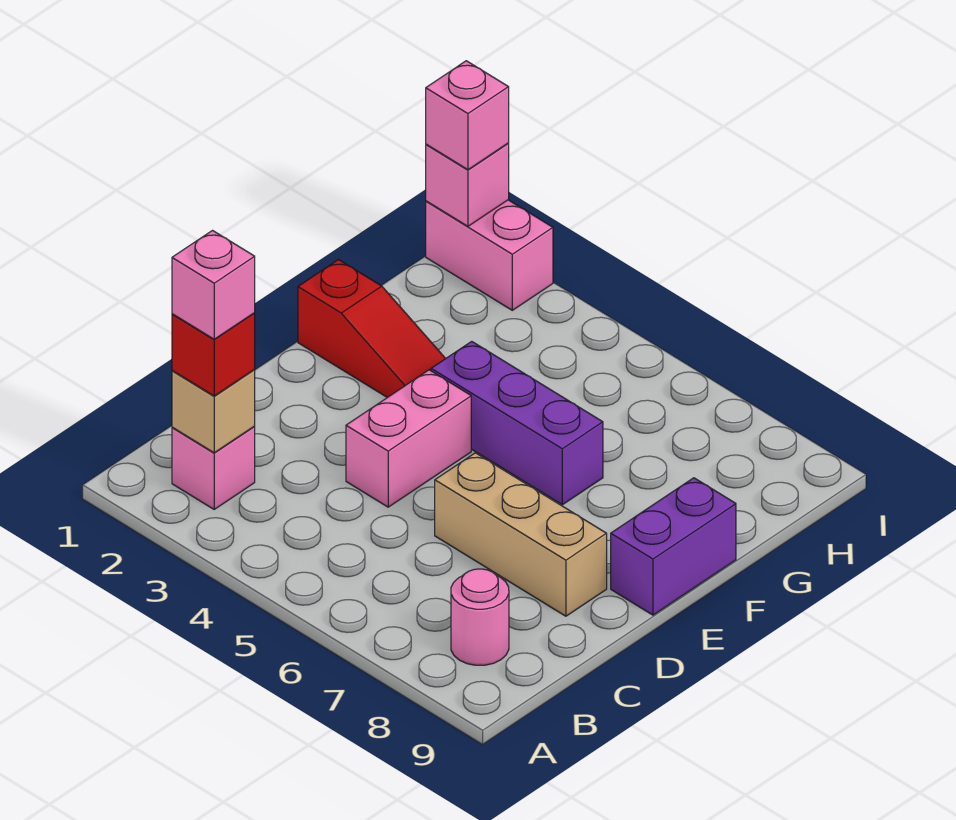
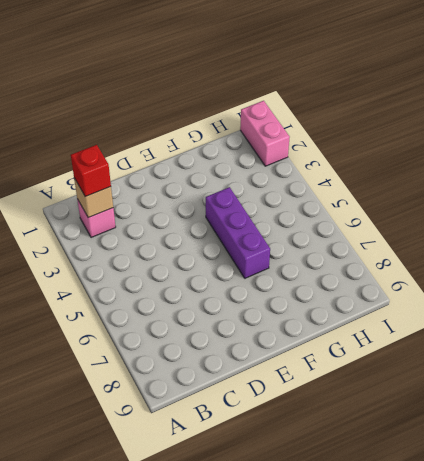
none -> pink round brick B8 level 1
none -> pink brick D4:E4 level 1
none -> tan brick D6:D8 level 1

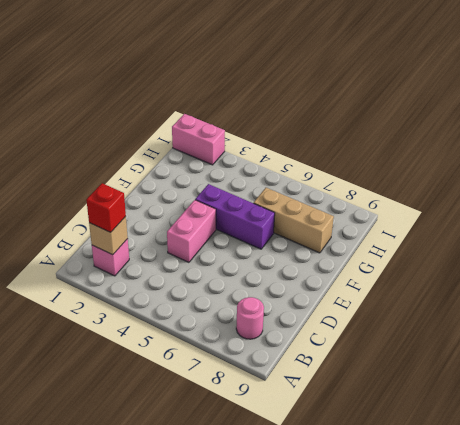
tan brick G6:G8 level 1 -> tan brick D6:D8 level 1
none -> purple brick E9:F9 level 1
none -> red slope F1:F3 level 1 top 1
none -> pink brick I1 level 2

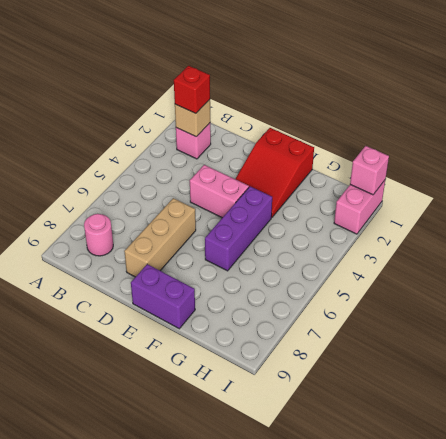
red slope E1:F3 level 1 top 1 -> red slope F1:F3 level 1 top 1
none -> pink brick I1 level 3
none -> pink brick B2 level 4

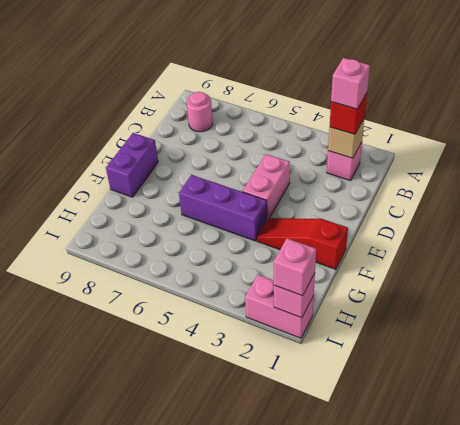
none -> tan brick D6:D8 level 1

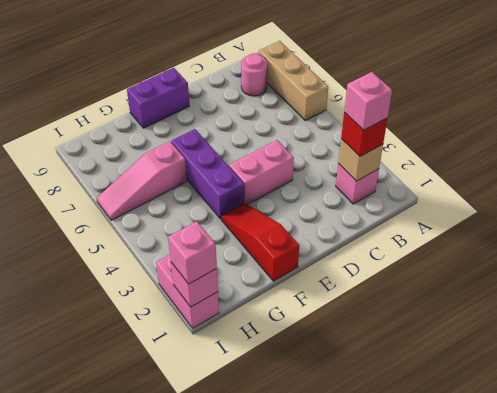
tan brick A6:A8 level 1 -> tan brick D6:D8 level 1
pink slope G6:I6 level 1 top G -> none

